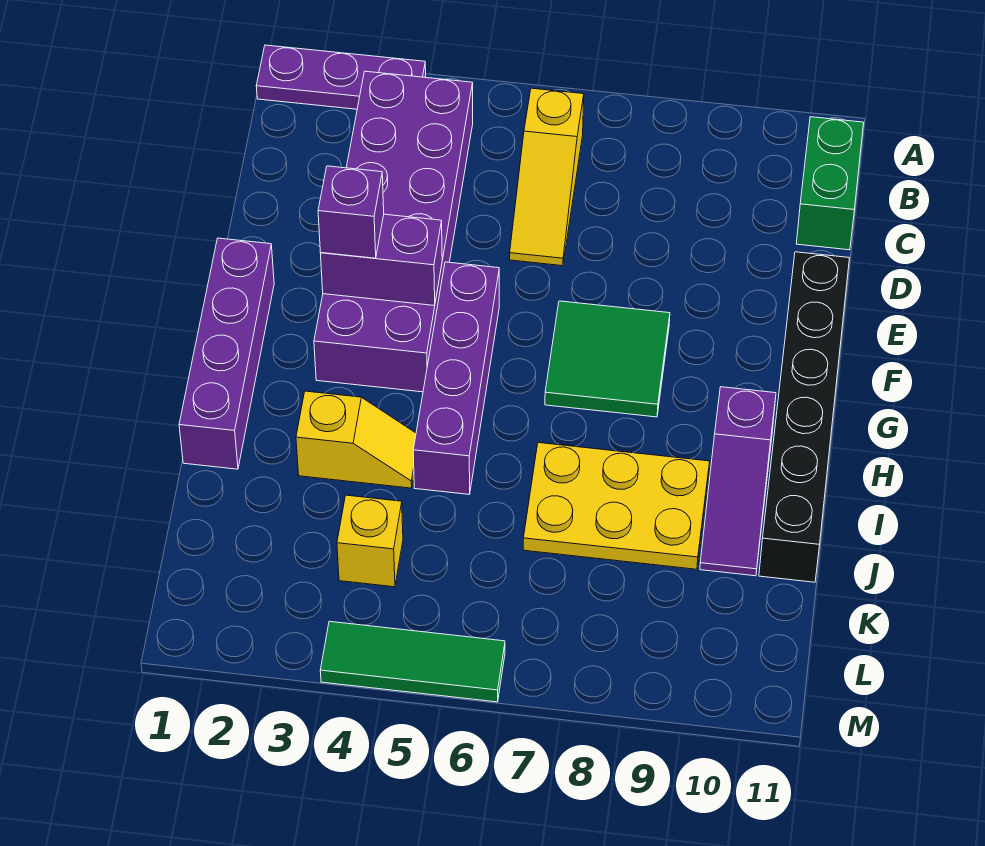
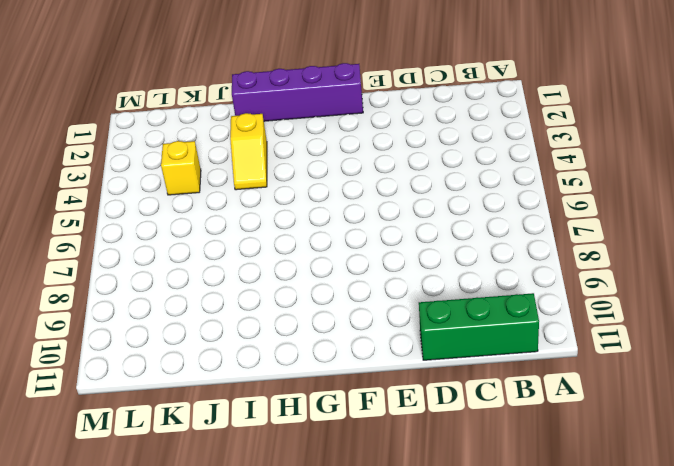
green brick B11:D11 level 1 -> green brick B11:C11 level 1
none -> purple plate A1:A3 level 1
none -> purple brick B3:G4 level 1
none -> yellow slope B6:D6 level 1 top B

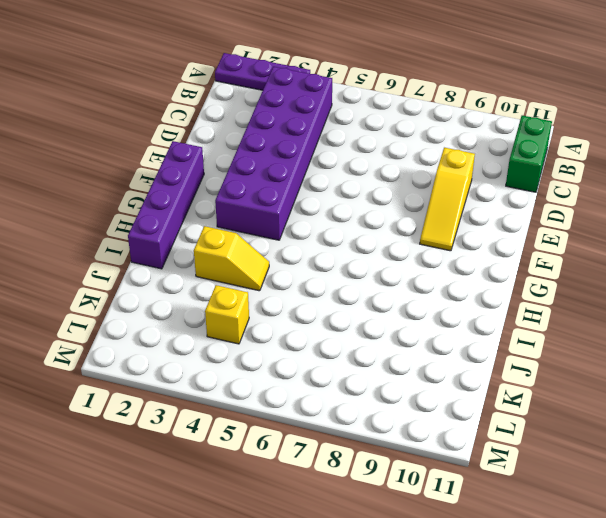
yellow slope D9:F9 level 1 top D -> yellow slope B6:D6 level 1 top B
none -> black brick E11:J11 level 1
none -> purple brick F5:I5 level 1
none -> green tile F7:G8 level 1

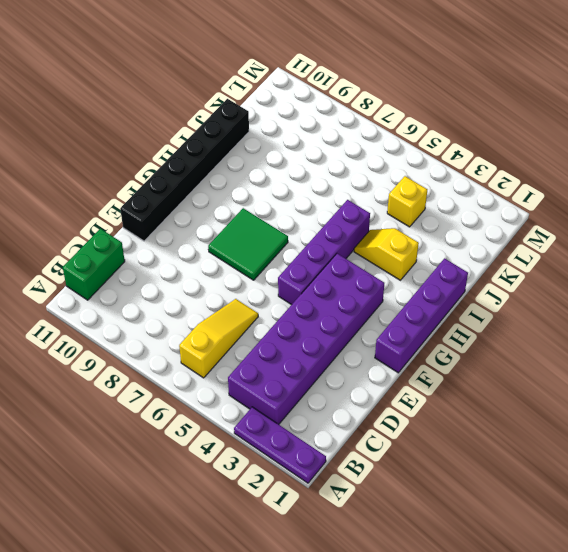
none -> purple slope H10:J10 level 1 top H
none -> yellow plate I7:J9 level 1
none -> green tile M4:M6 level 1

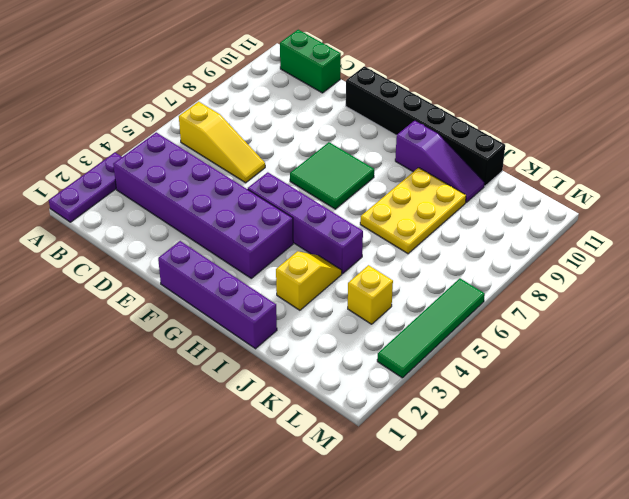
green tile M3:M6 level 1 -> green tile M4:M6 level 1
none -> purple brick F3:F4 level 2
none -> purple brick F3 level 3

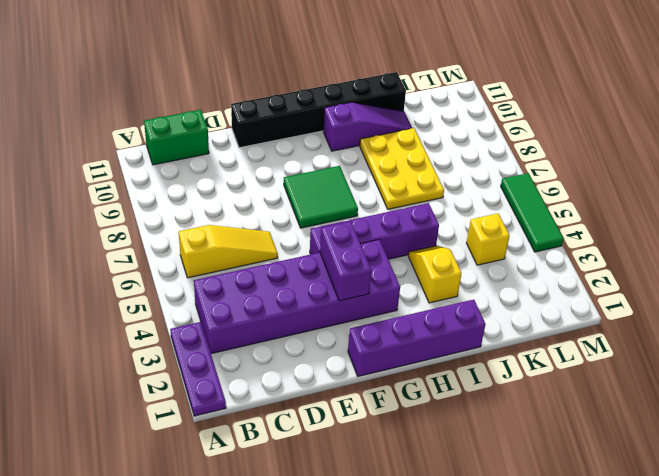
none -> purple brick F3 level 3

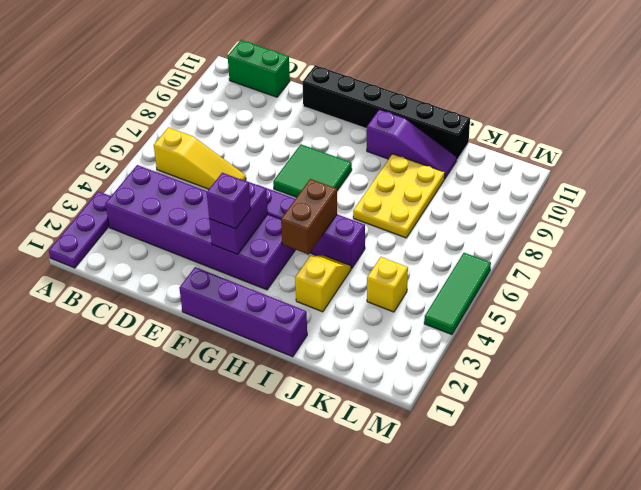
brown brick H4:H5 level 2 -> none

